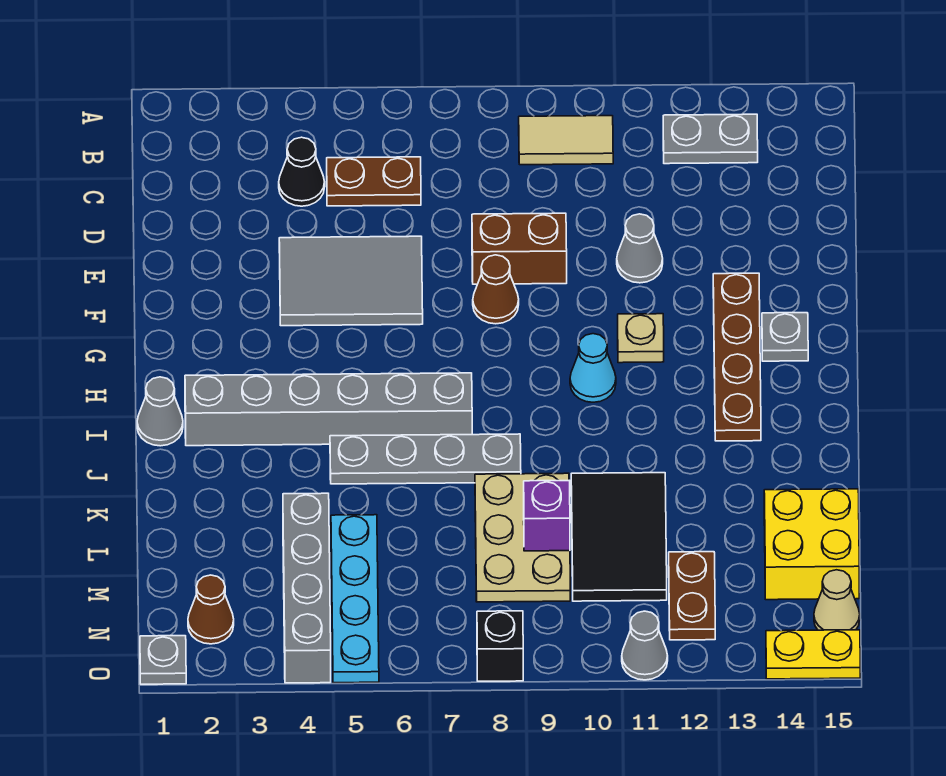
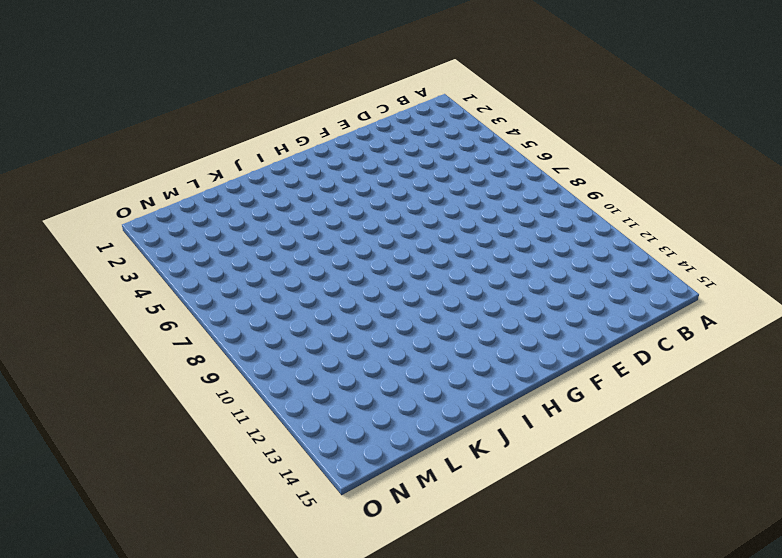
none -> tan tile B9:B10 level 1
none -> grey plate B12:B13 level 1
none -> black cone C4 level 1

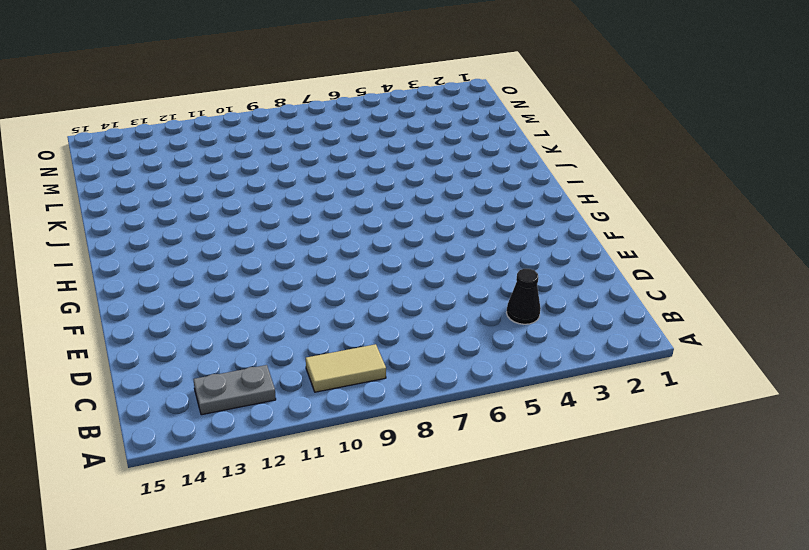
none -> brown plate C5:C6 level 1
none -> grey tile E4:F6 level 1
none -> brown brick E8:E9 level 1

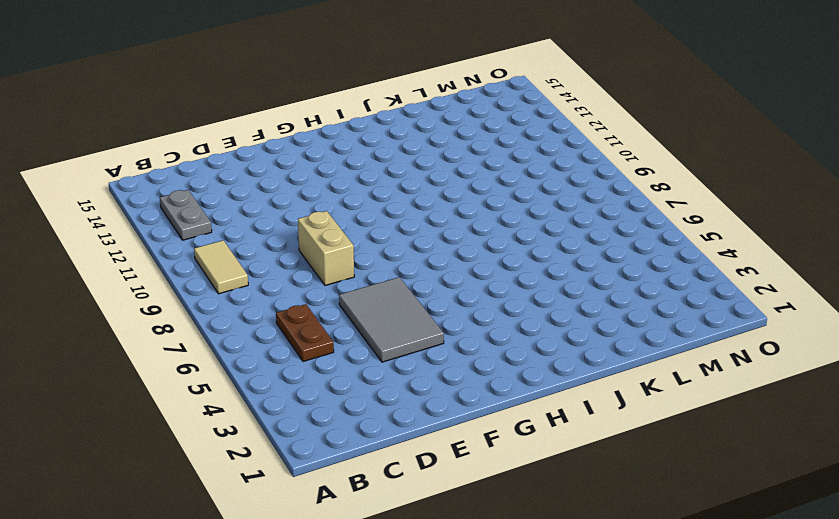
tan brick E8:E9 level 1 -> brown brick E8:E9 level 1
none -> black cone C4 level 1
none -> grey cone E11 level 1
none -> brown cone F8 level 1

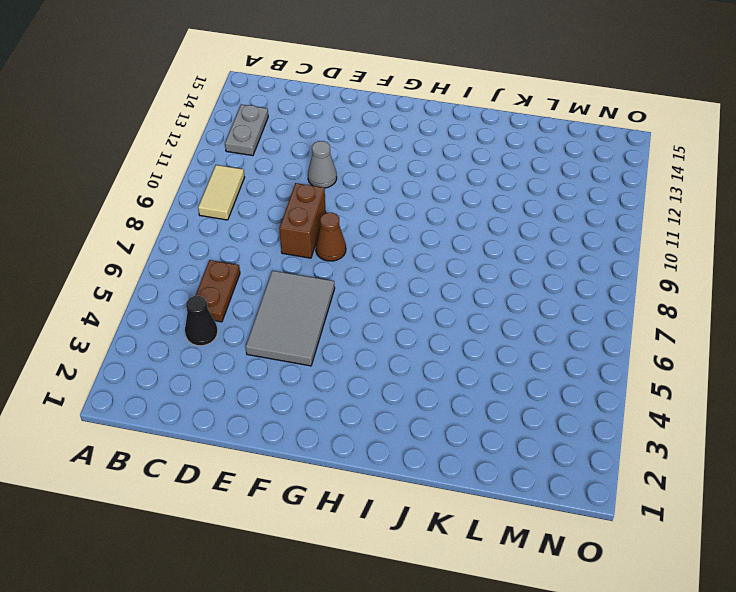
none -> brown plate F13:I13 level 1
none -> tan plate G11 level 1
none -> grey plate G14 level 1

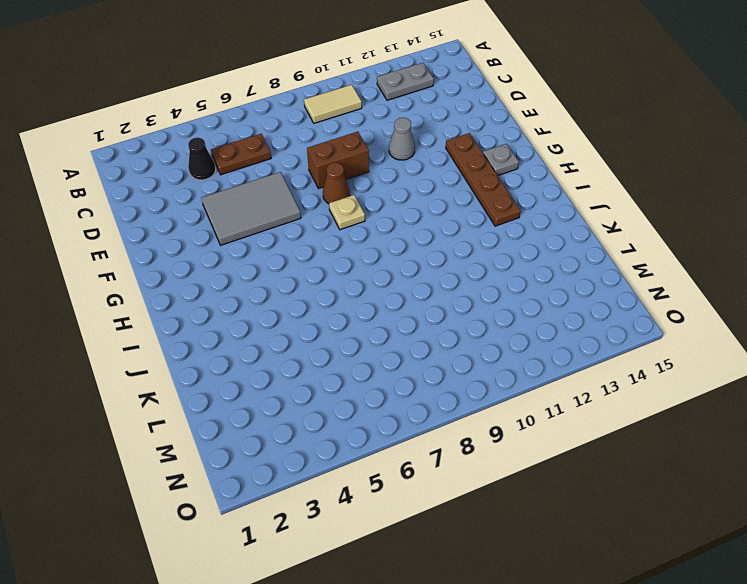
tan plate G8 level 1 -> tan plate G11 level 1
none -> cyan cone H10 level 1
none -> grey cone I1 level 1
none -> grey brick I2:I7 level 1

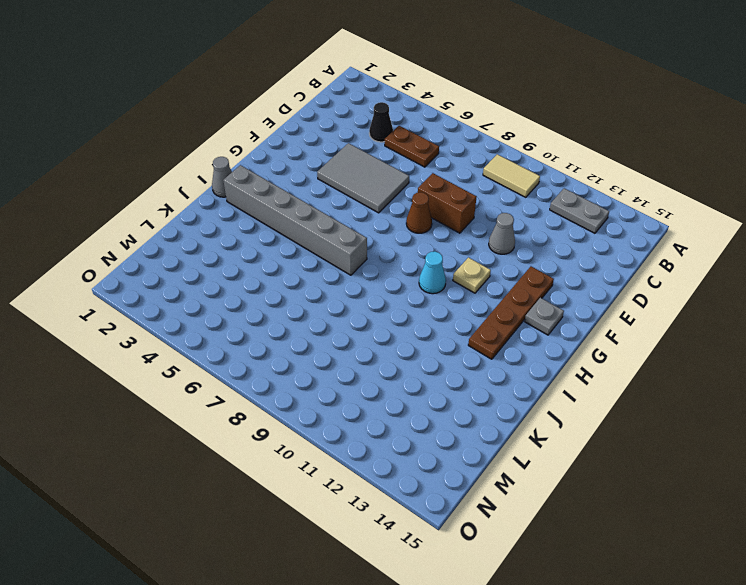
none -> grey plate J5:J8 level 1
none -> tan plate K8:M9 level 1
none -> black tile K10:M11 level 1

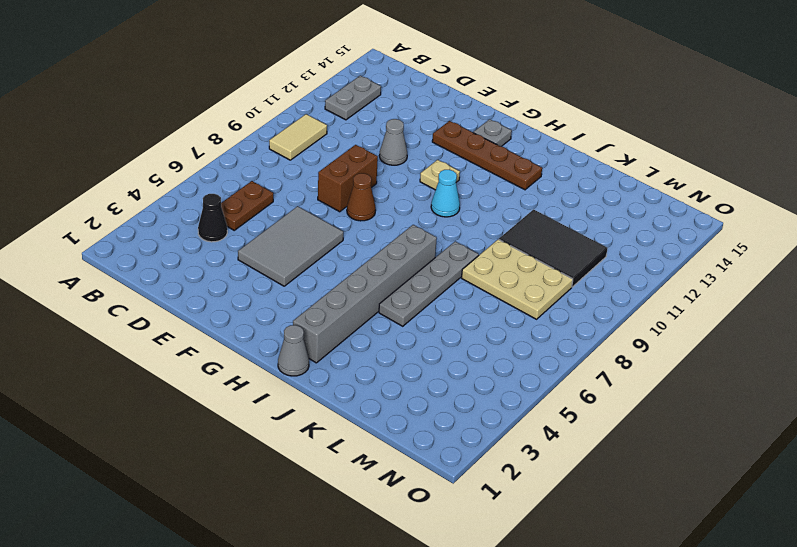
none -> grey brick L4:O4 level 1
none -> cyan plate L5:O5 level 1
none -> yellow brick L14:M15 level 1

